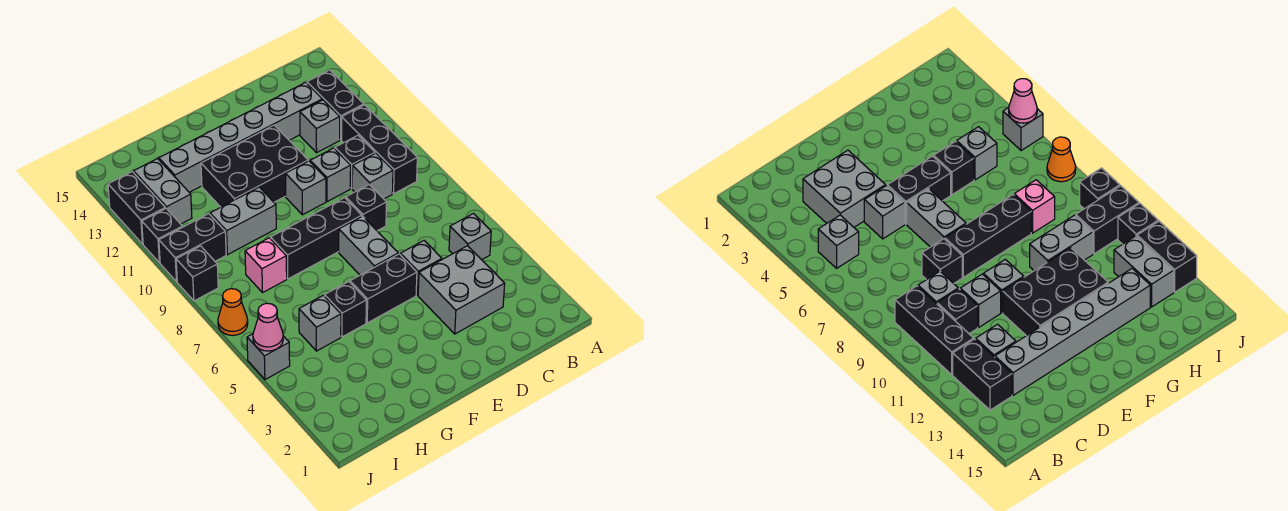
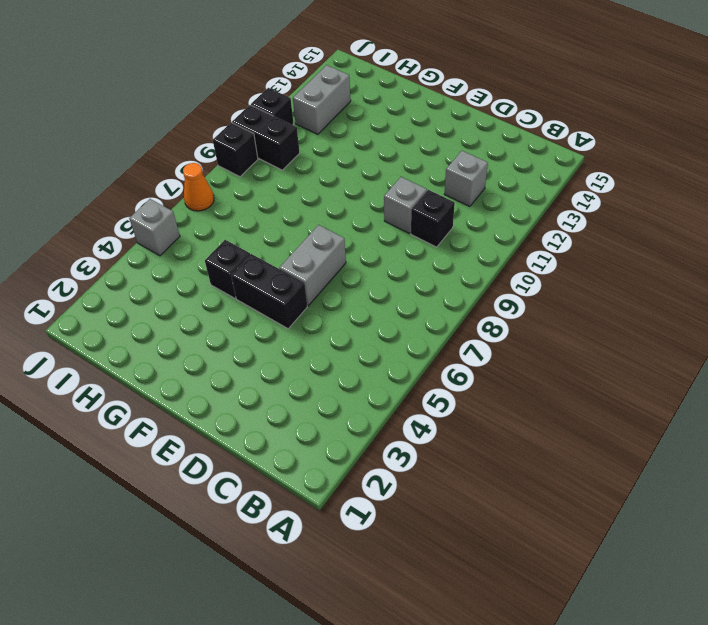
none -> grey brick B5 level 1
none -> black brick B9:B11 level 1
none -> black brick B12:B13 level 1

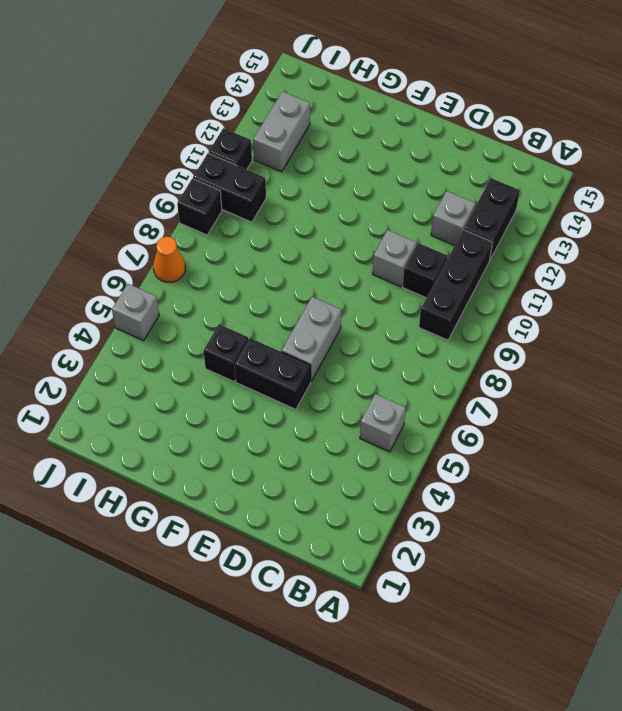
none -> grey brick C3:D4 level 1
none -> grey brick C9 level 1
none -> grey brick C13:H13 level 1

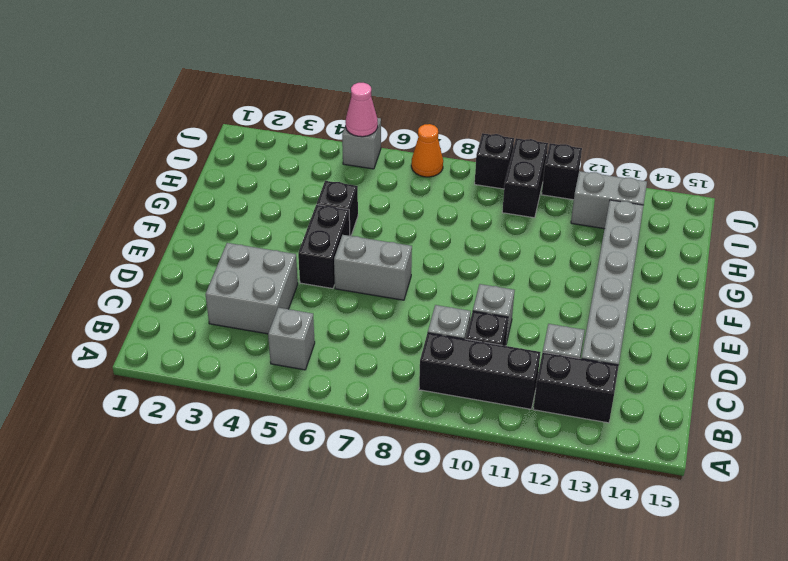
none -> grey brick D5 level 1
none -> black brick D8 level 1
none -> black brick E8:G8 level 1

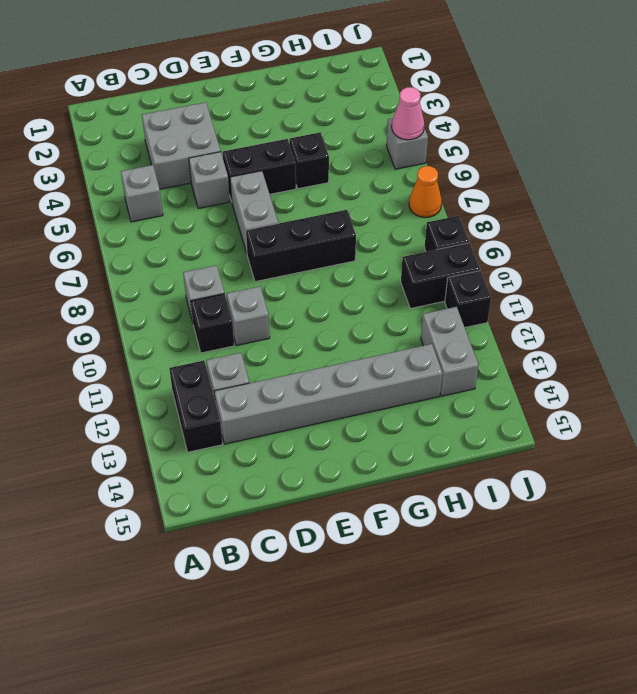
none -> black brick B9:B11 level 1
none -> black brick D8 level 1
none -> grey brick E10 level 1

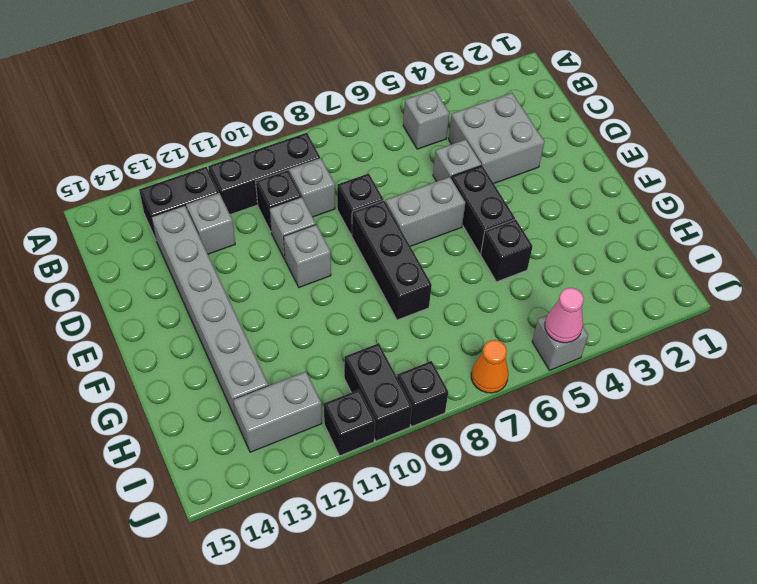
none -> black brick E11:G12 level 1
none -> grey brick G10:H10 level 1
none -> grey brick H5 level 1

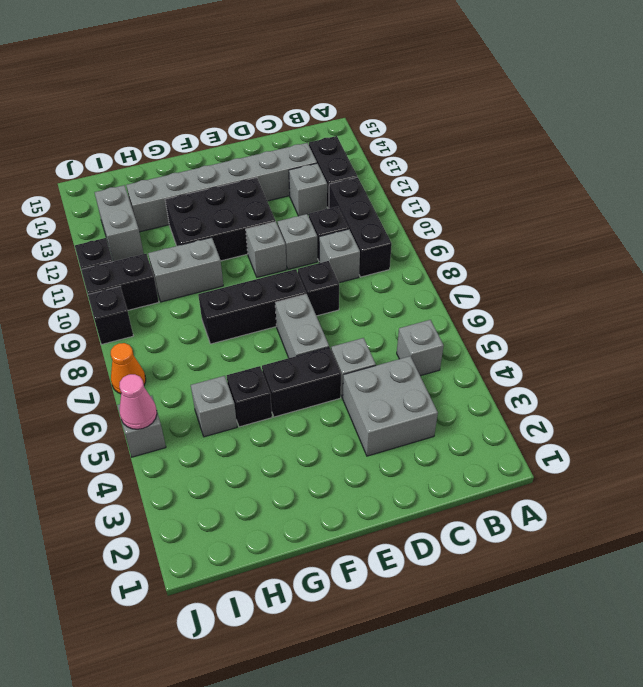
none -> pink brick H8 level 1
none -> black brick J12:J13 level 1

